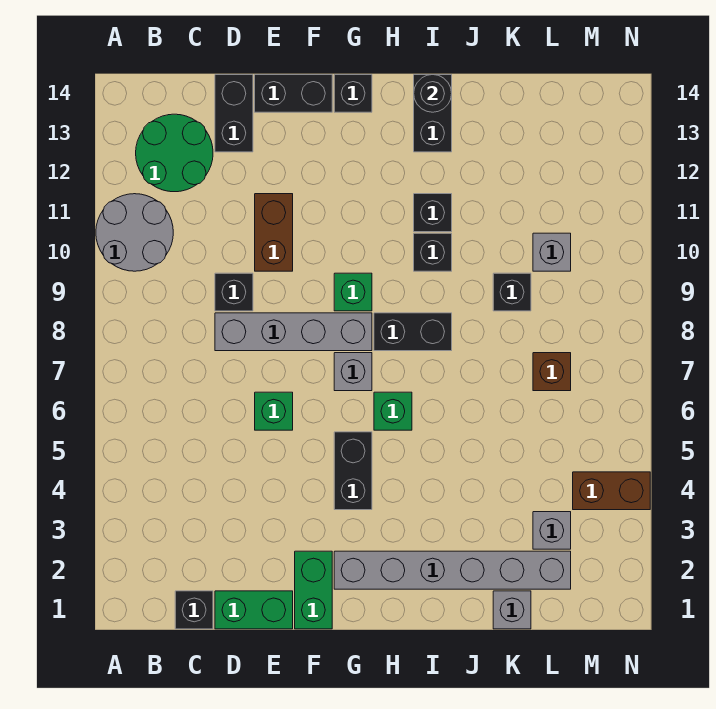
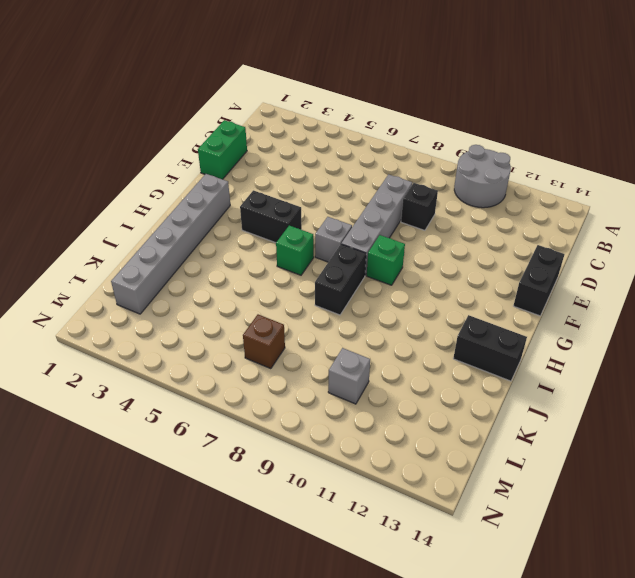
none -> green round brick B12:C13 level 1
none -> black brick C1 level 1
none -> black brick D13:D14 level 1

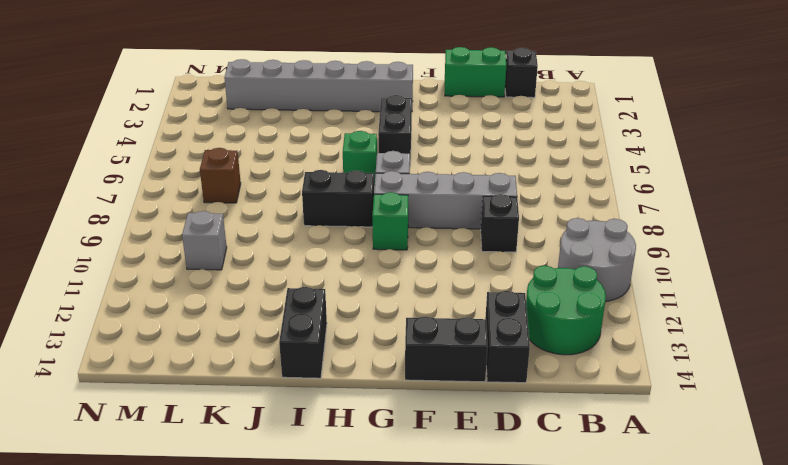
none -> green brick E6 level 1
none -> brown brick E10:E11 level 1
none -> green brick F1:F2 level 1

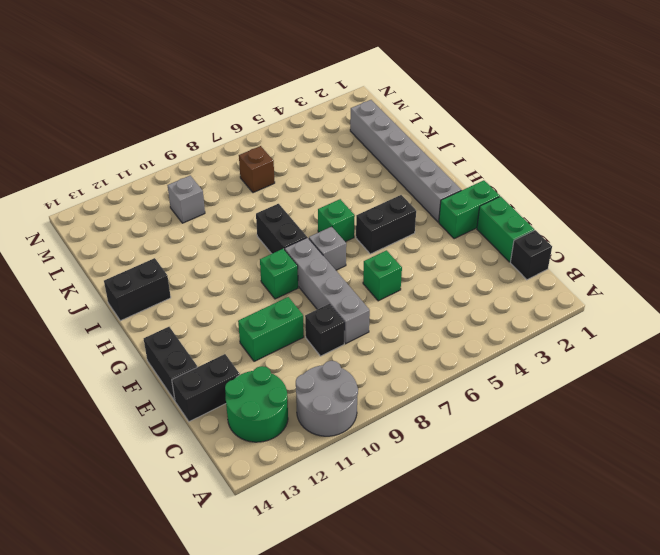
green brick E10:E11 level 1 -> brown brick E10:E11 level 1
none -> black brick G14 level 1
none -> black brick I10 level 1
none -> black brick I11 level 1

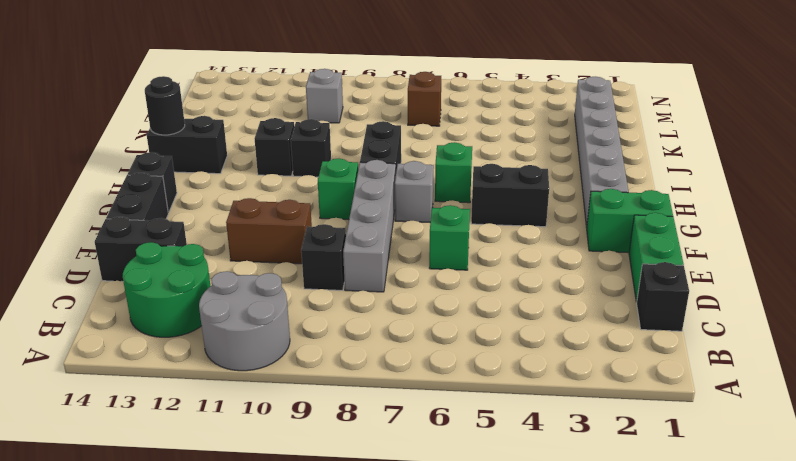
none -> grey brick K1 level 1
none -> black brick K9 level 1
none -> grey brick L3 level 1

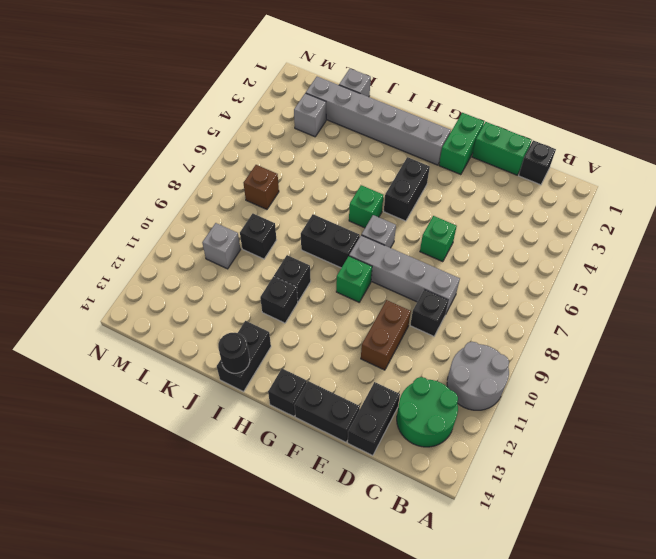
none -> brown brick M4:N4 level 1

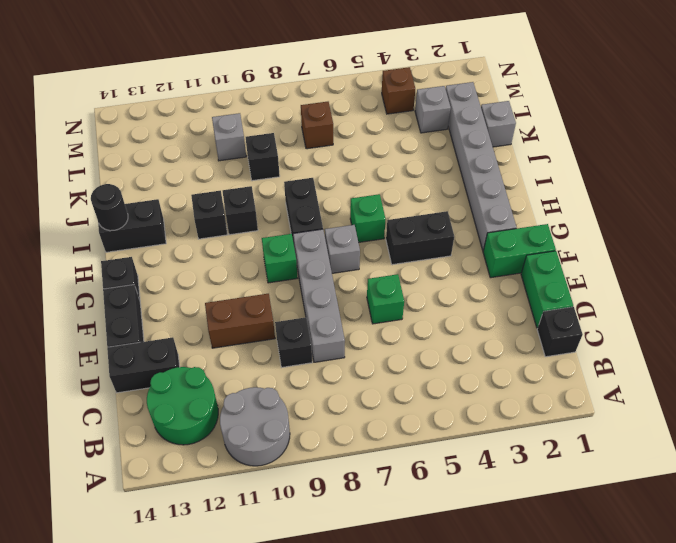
brown brick M4 level 1 -> brown brick M4:N4 level 1

